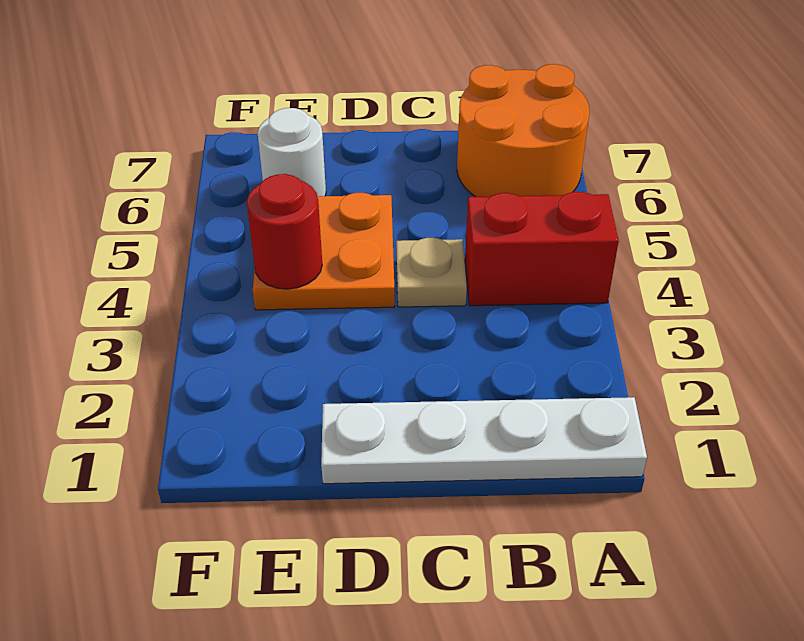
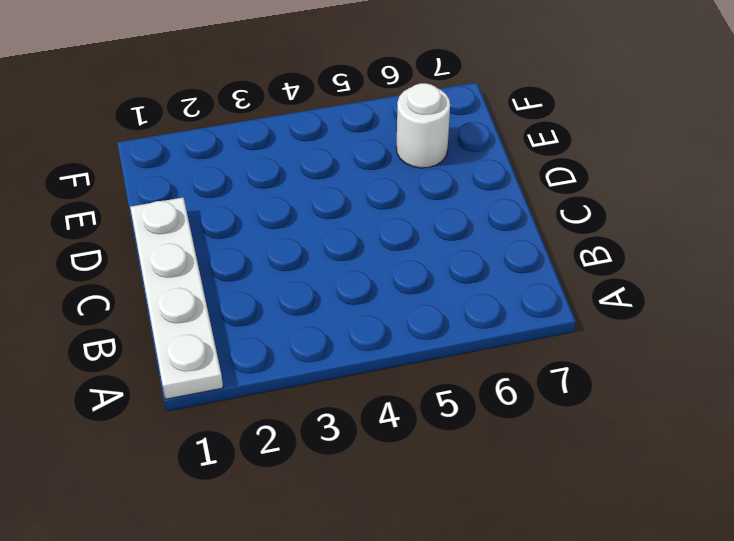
none -> red brick A4:B4 level 1
none -> orange round brick A6:B7 level 1

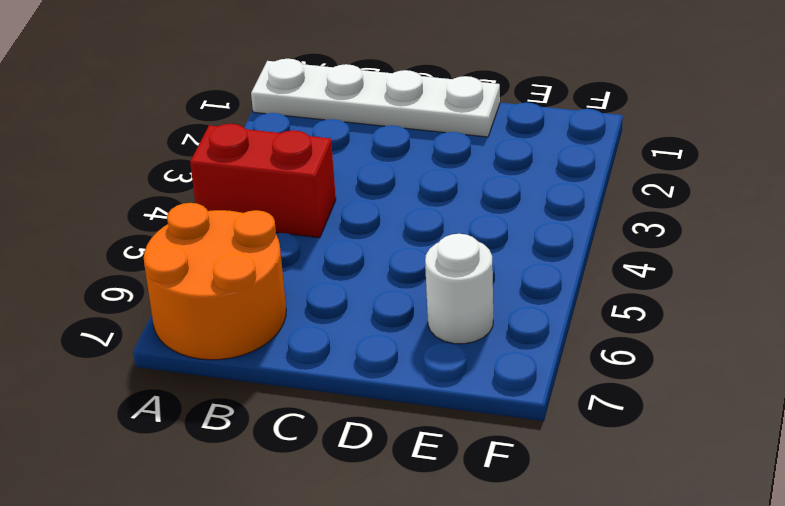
none -> tan plate C4 level 1
none -> orange plate D4:E5 level 1

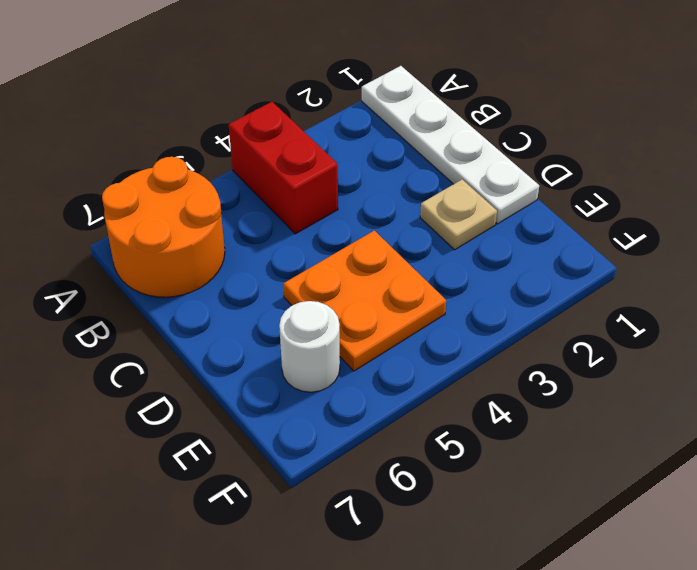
tan plate D2 level 1 -> tan plate C4 level 1
none -> red round brick E4 level 2

